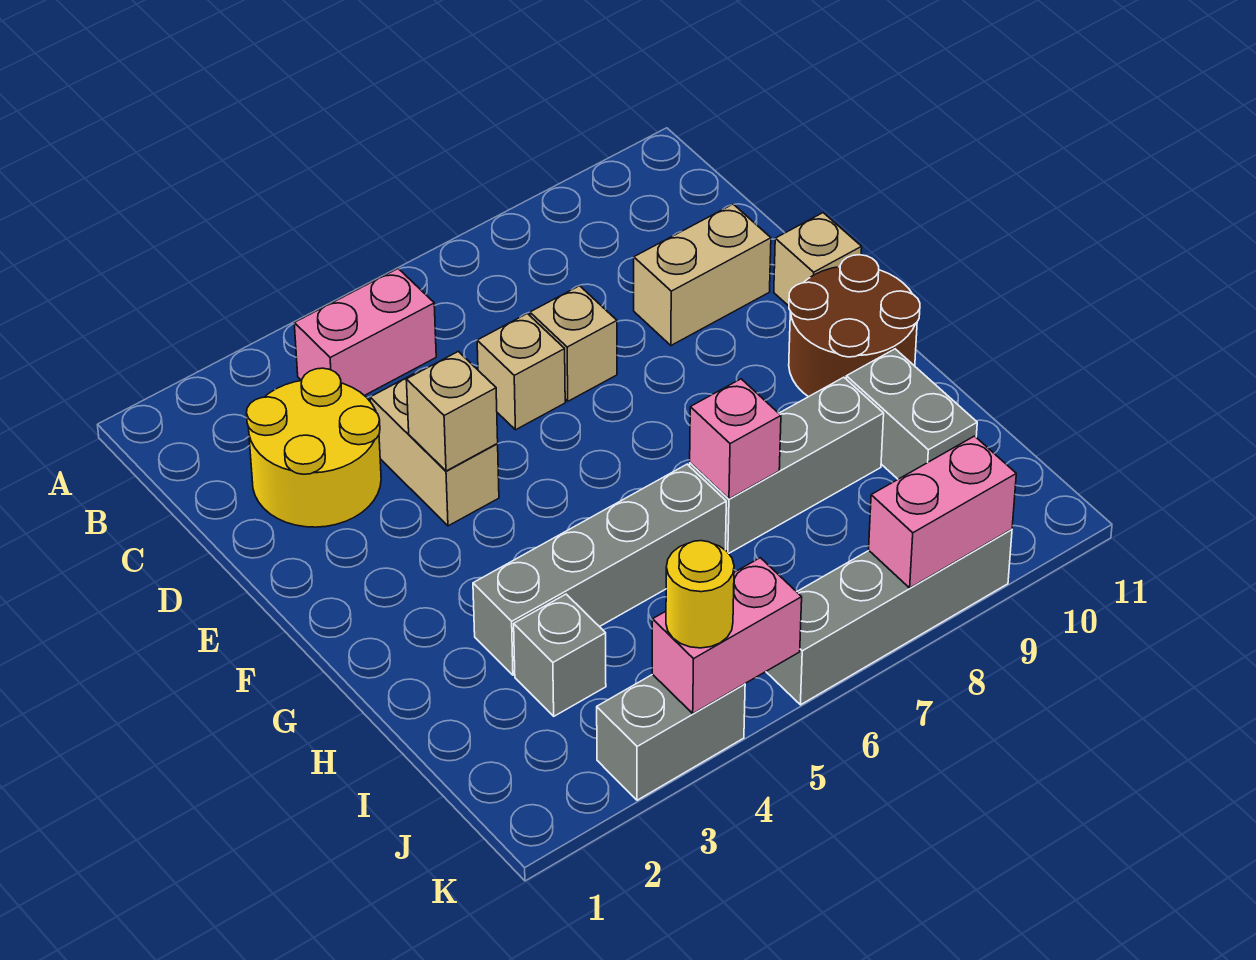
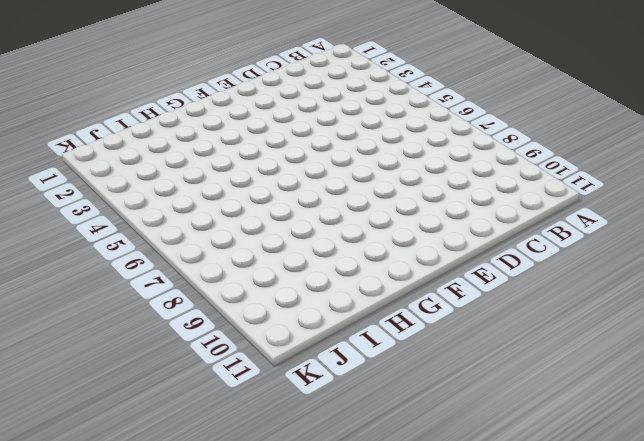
none -> pink brick B4:B5 level 1
none -> yellow round brick C2:D3 level 1
none -> tan brick D4:E4 level 1

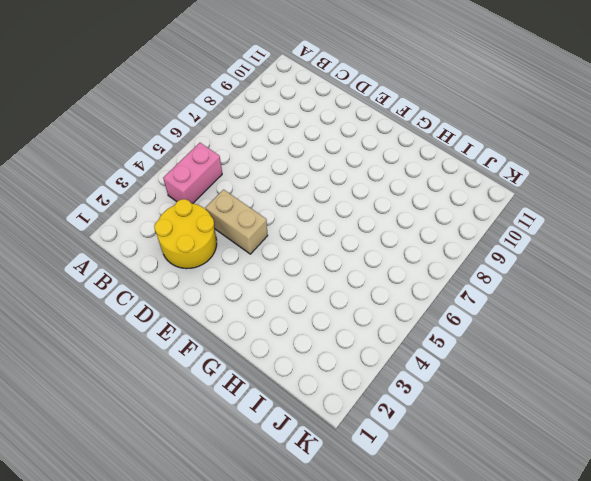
none -> tan brick D6 level 1
none -> tan brick D7 level 1
none -> tan brick D9:D10 level 1

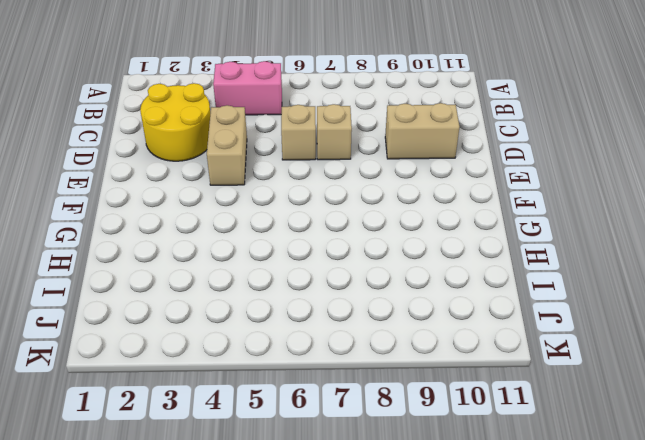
none -> tan brick E11 level 1
none -> brown round brick F10:G11 level 1
none -> grey brick H3:H6 level 1

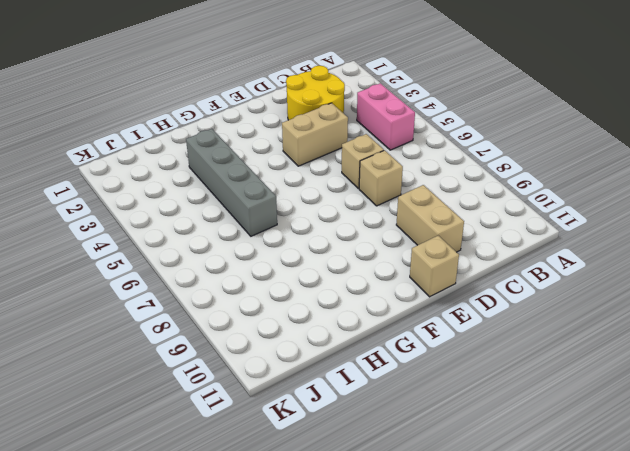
none -> brown round brick F10:G11 level 1
none -> grey brick H7:H9 level 1
none -> grey brick H10:I10 level 1

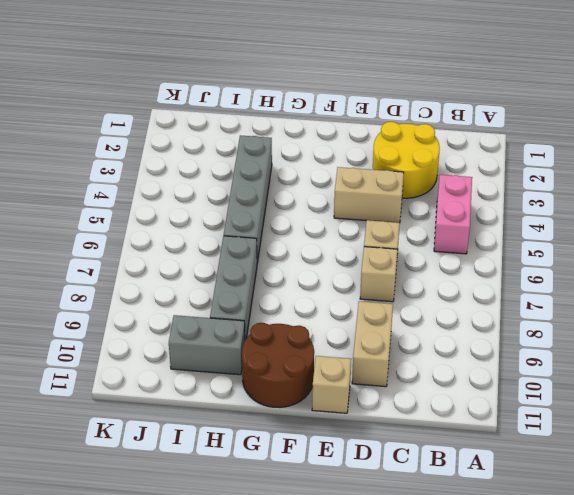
none -> grey brick I3 level 1
none -> grey brick K3:K4 level 1
none -> grey brick K6:K9 level 1

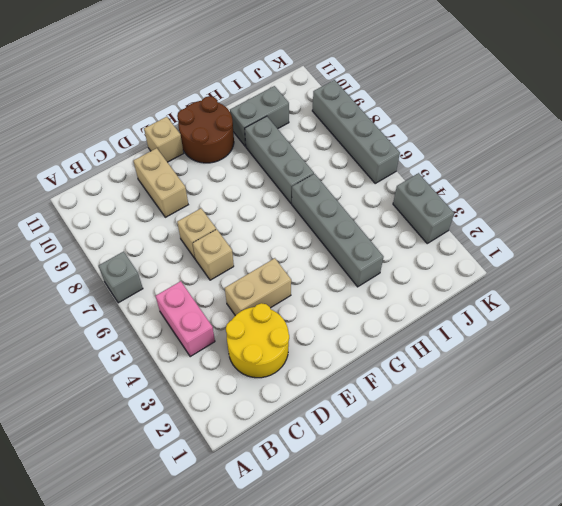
grey brick A7 level 1 -> grey brick I3 level 1
none -> tan brick E4 level 2
none -> pink brick H7 level 2
none -> pink brick K4:K5 level 2

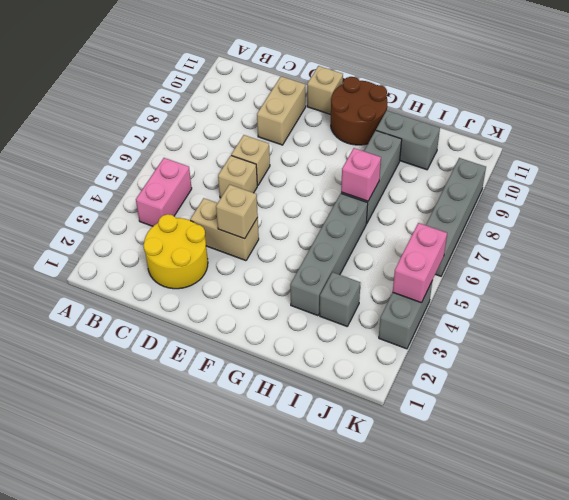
none -> pink brick K8:K9 level 2
none -> yellow round brick K4 level 3

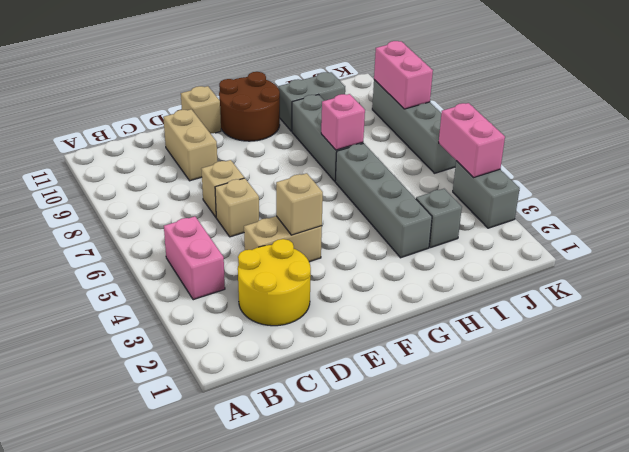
none -> yellow round brick K4 level 3

